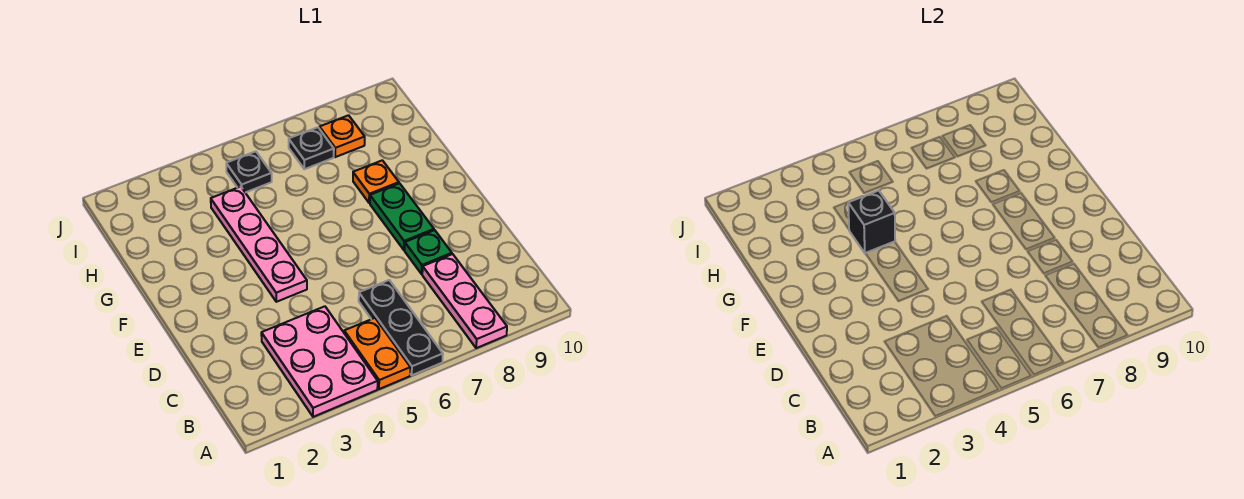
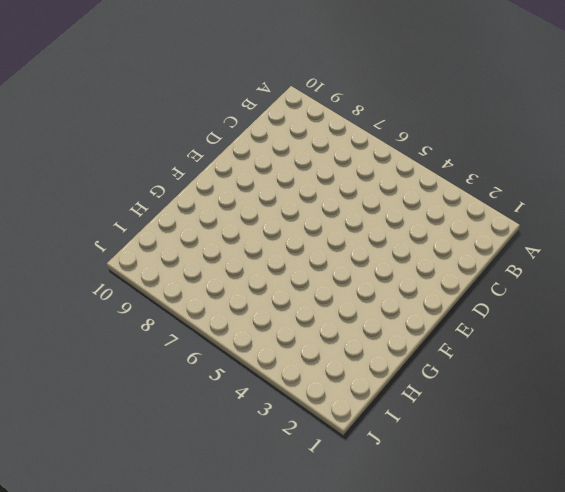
none -> pink plate A3:C4 level 1
none -> orange plate A5:B5 level 1
none -> black plate A6:C6 level 1

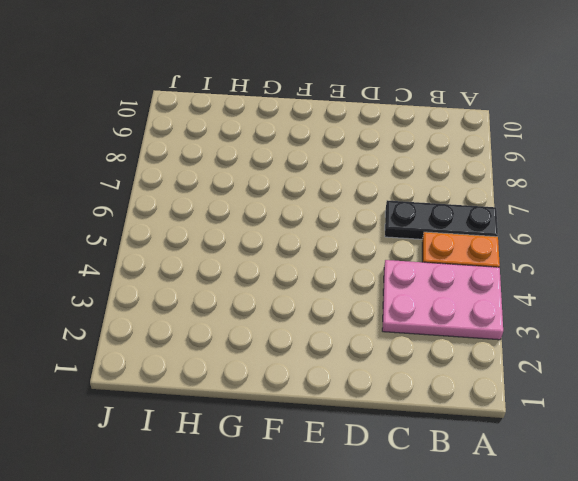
none -> pink plate A8:C8 level 1
none -> green plate D8 level 1
none -> pink plate E4:H4 level 1

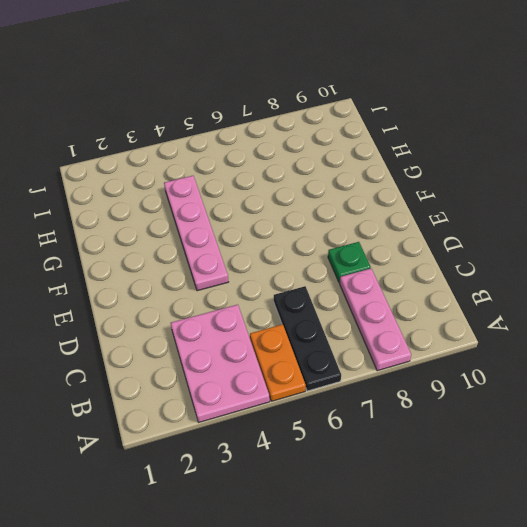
none -> green plate E8:F8 level 1
none -> orange plate G8 level 1
none -> black plate I5 level 1

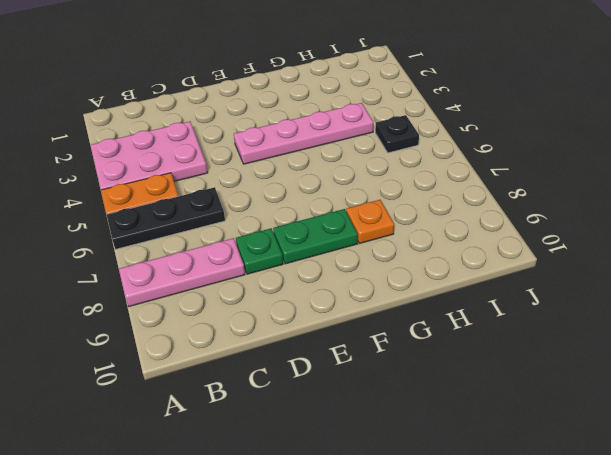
none -> black plate I7 level 1
none -> orange plate I8 level 1
none -> black brick G4 level 2

